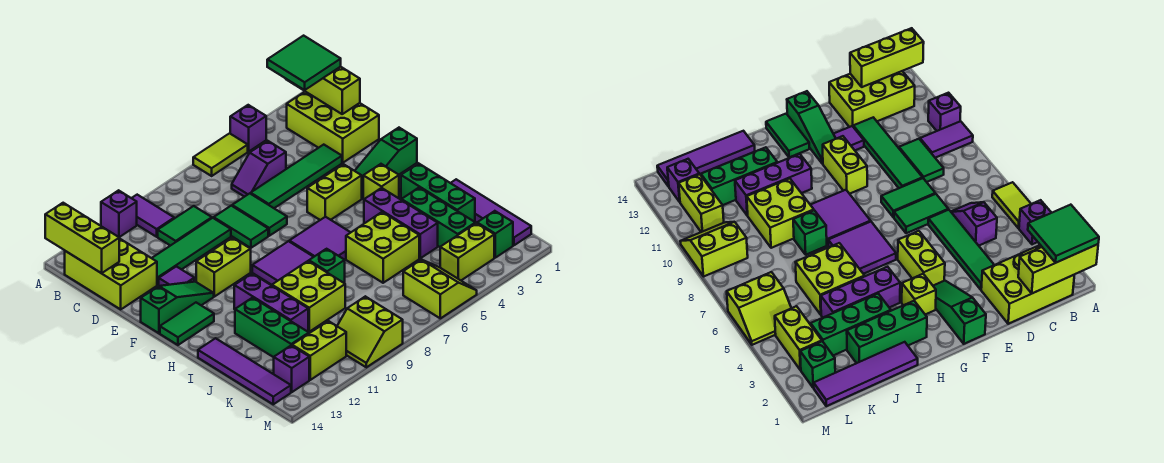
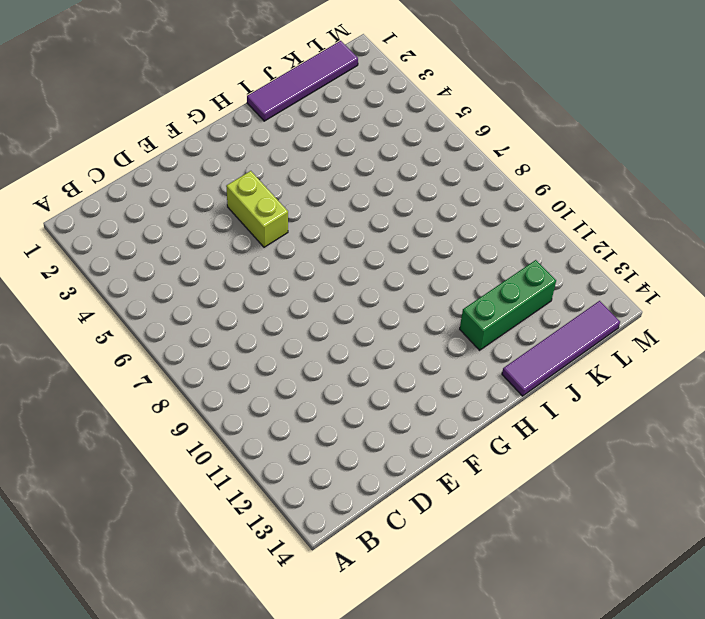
none -> purple brick A4 level 1
none -> lime tile A5:A6 level 1
none -> purple tile A10:B10 level 1
none -> purple brick A11 level 1

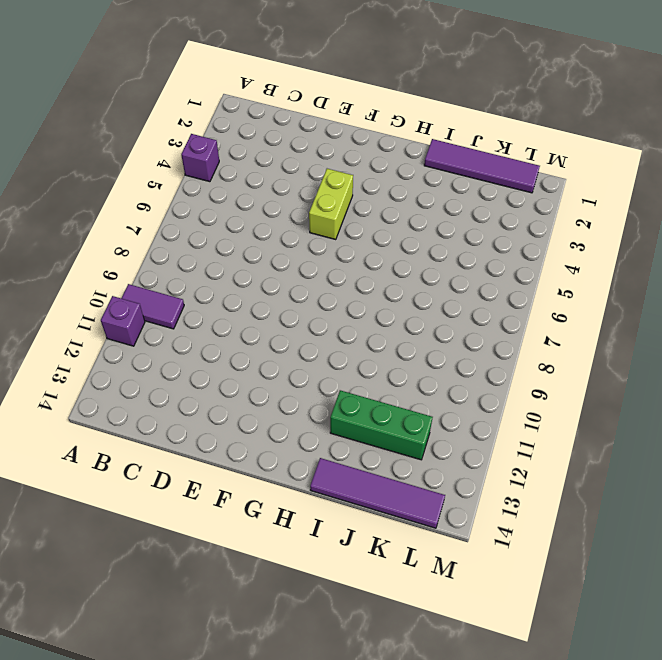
none -> lime tile A5:A6 level 1
none -> lime brick B1:D2 level 1
none -> lime brick B13:D14 level 1
none -> purple slope C5:C6 level 1 top 5

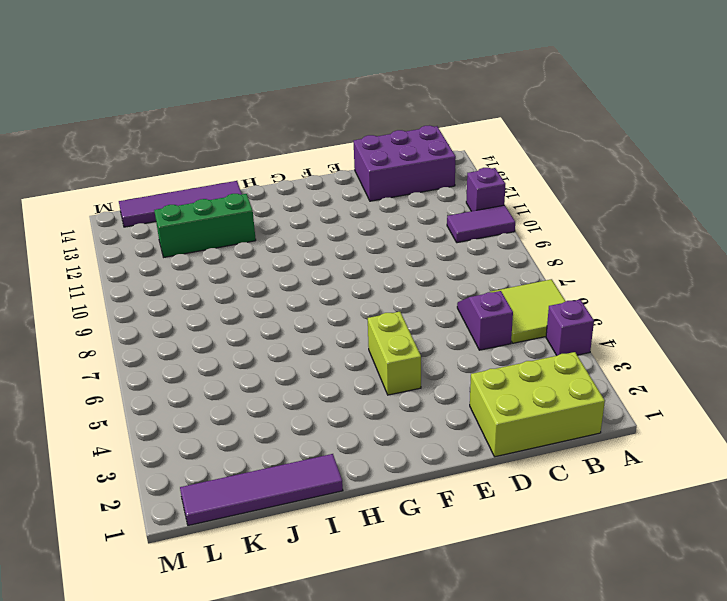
lime tile A5:B6 level 1 -> lime tile A5:A6 level 1
purple brick B13:D14 level 1 -> lime brick B13:D14 level 1
none -> green tile C9:C10 level 1
none -> green tile D3:D6 level 1
none -> green tile D7:E7 level 1
none -> green tile D8:E8 level 1

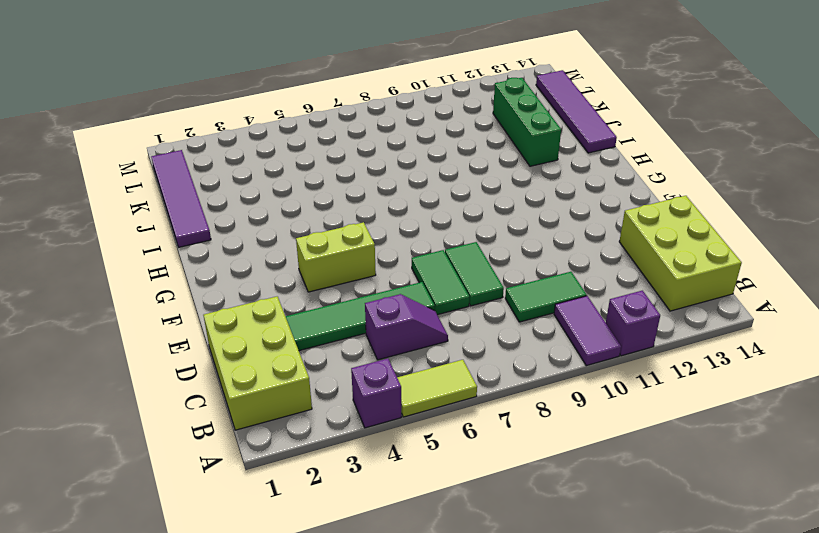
none -> green tile D9:D12 level 1
none -> purple tile E12 level 1
none -> green slope F1:F3 level 1 top 1
none -> lime brick F10:F11 level 1

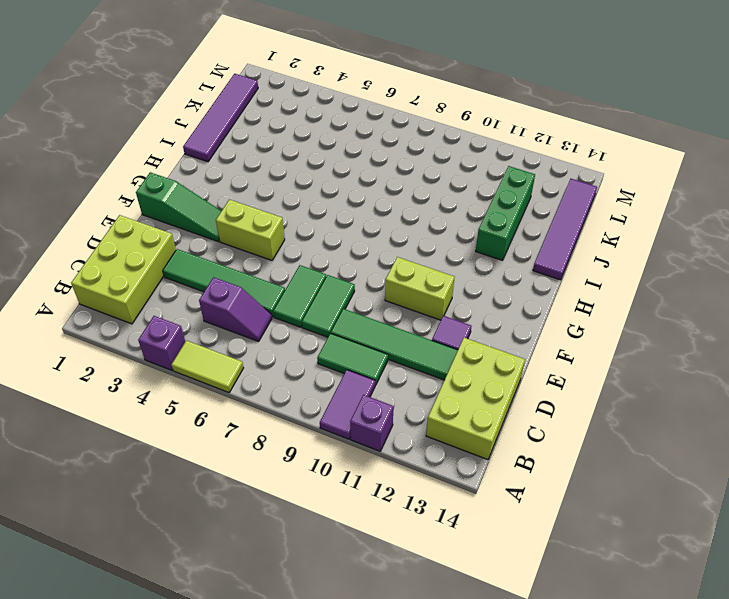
none -> green slope F12:F14 level 1 top 14
none -> lime brick G3 level 1
none -> purple tile G6:H7 level 1
none -> purple tile G8:H9 level 1

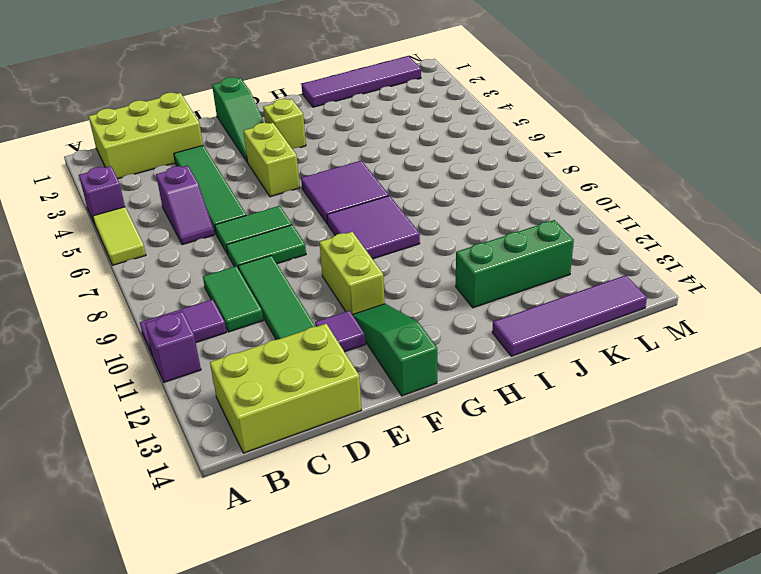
none -> green tile G13:G14 level 1
none -> green brick H2:J2 level 1
none -> purple brick H4:J4 level 1
none -> purple brick H11:J11 level 1

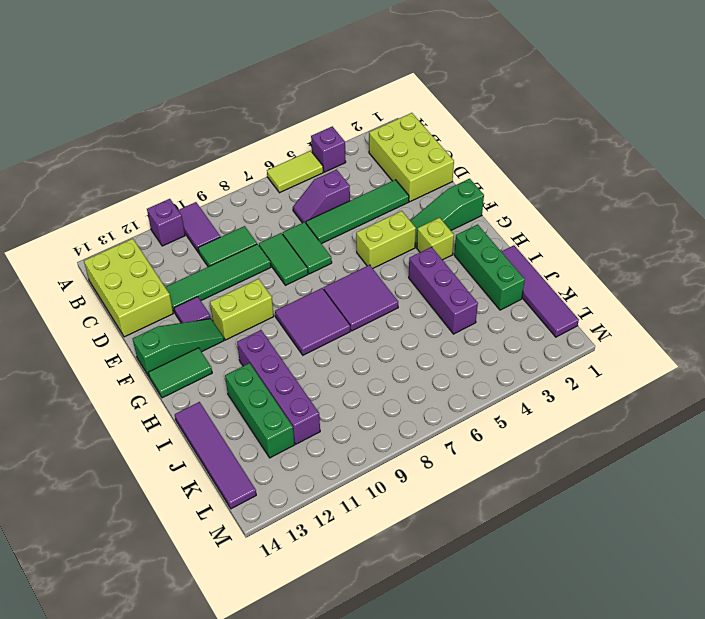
purple brick H11:K11 level 1 -> purple brick H11:J11 level 1
none -> green brick I3:K3 level 1
none -> lime brick I5:J6 level 1
none -> green brick I8 level 1
none -> lime brick I9:J10 level 1

